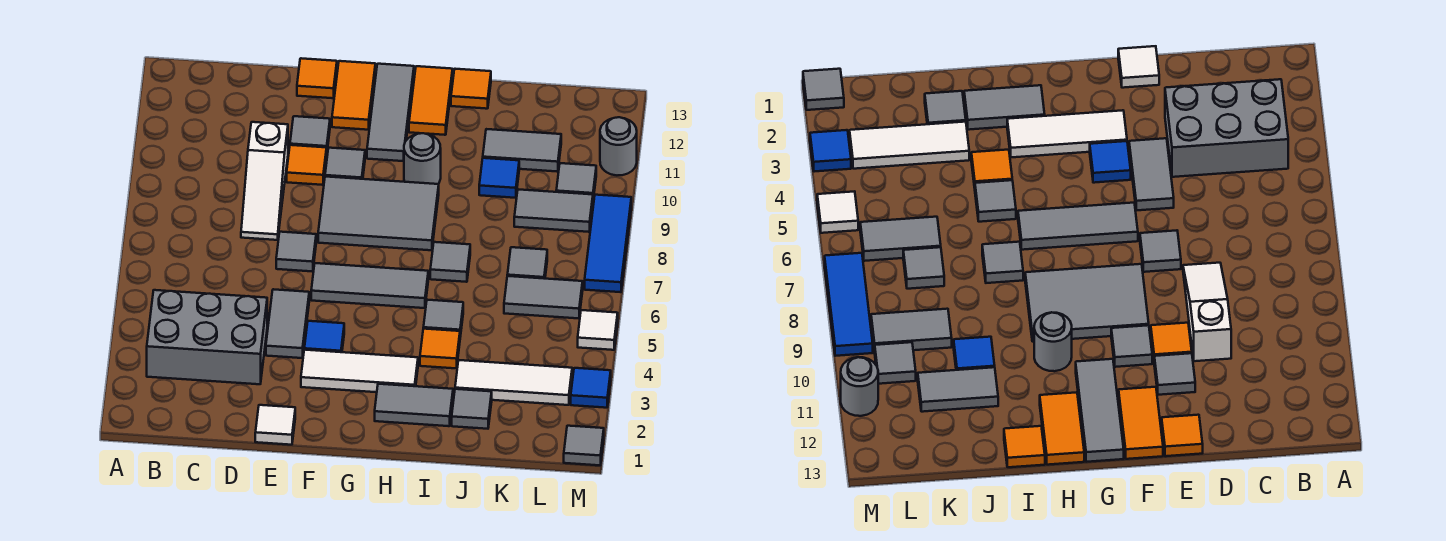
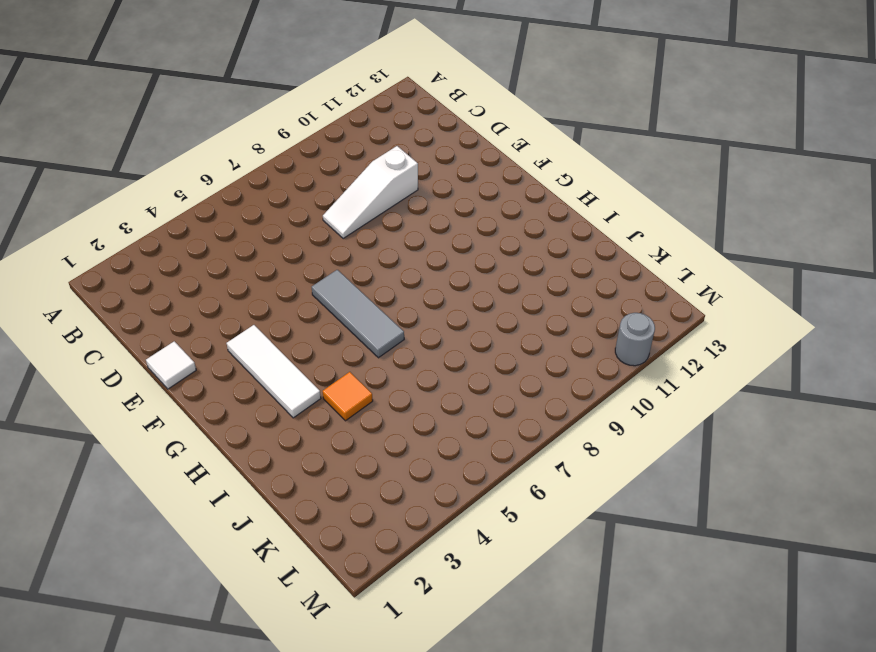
none -> grey brick B3:D4 level 1
none -> grey tile E4:E5 level 1
none -> grey tile E7 level 1
none -> orange tile E10 level 1

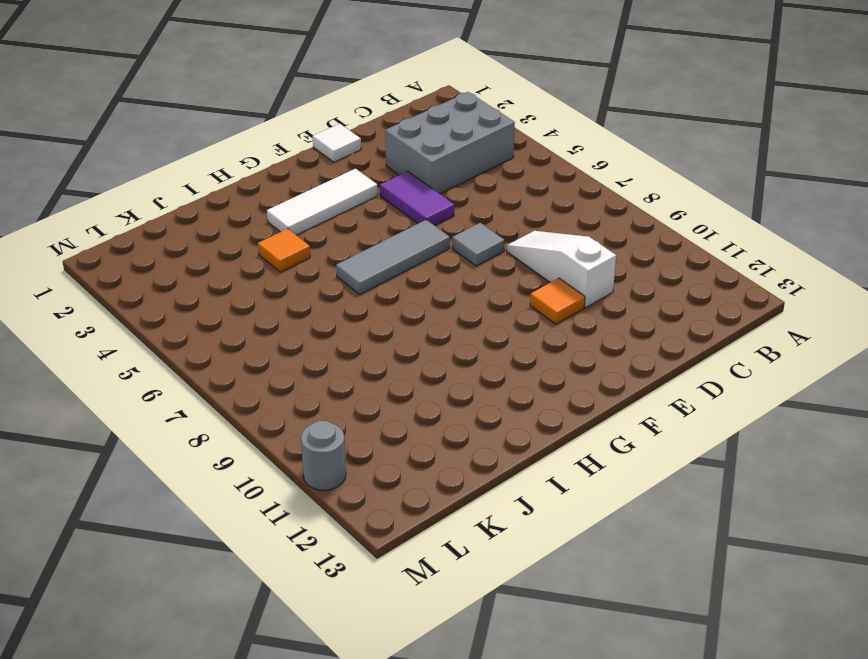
purple tile E4:E5 level 1 -> grey tile E4:E5 level 1
none -> grey tile E11 level 1
none -> orange tile E13 level 1
none -> blue tile F4 level 1
none -> grey tile F8:H9 level 1

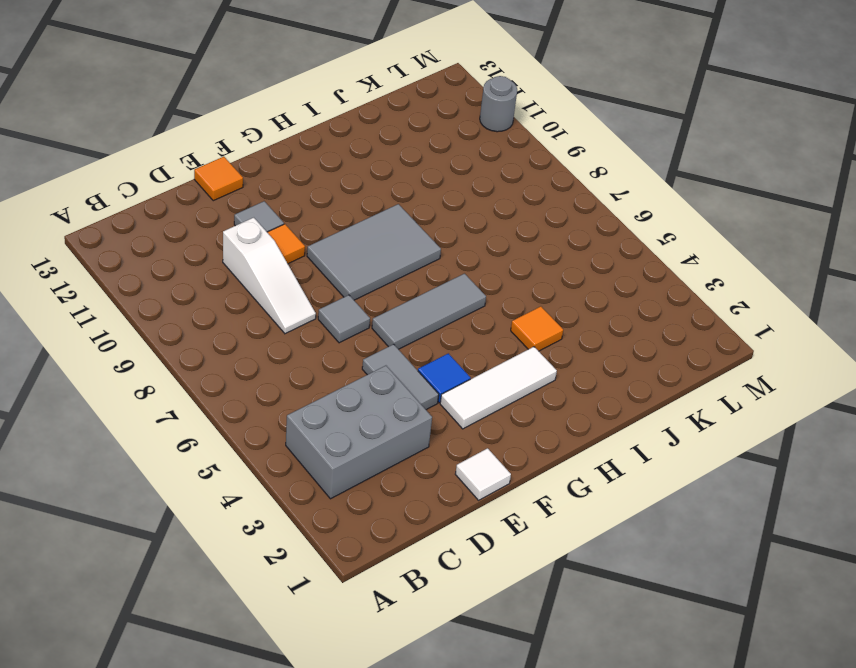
none -> grey tile F10 level 1
none -> orange tile F12:F13 level 1
none -> grey tile G11:G13 level 1
none -> grey tile H2:I2 level 1

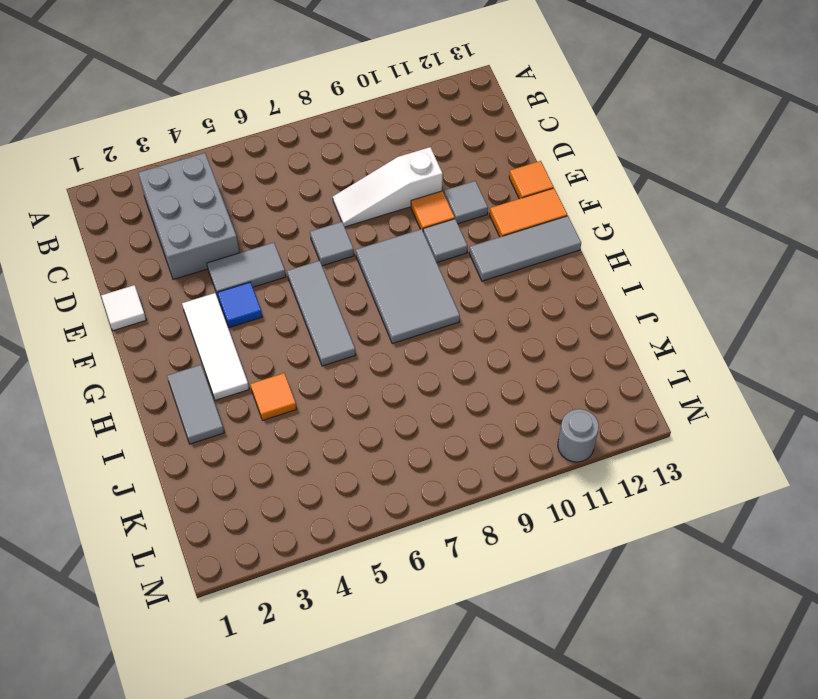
none -> grey round brick H10 level 1
none -> orange tile H12:H13 level 1
none -> grey tile I5 level 1
none -> grey tile I7 level 1

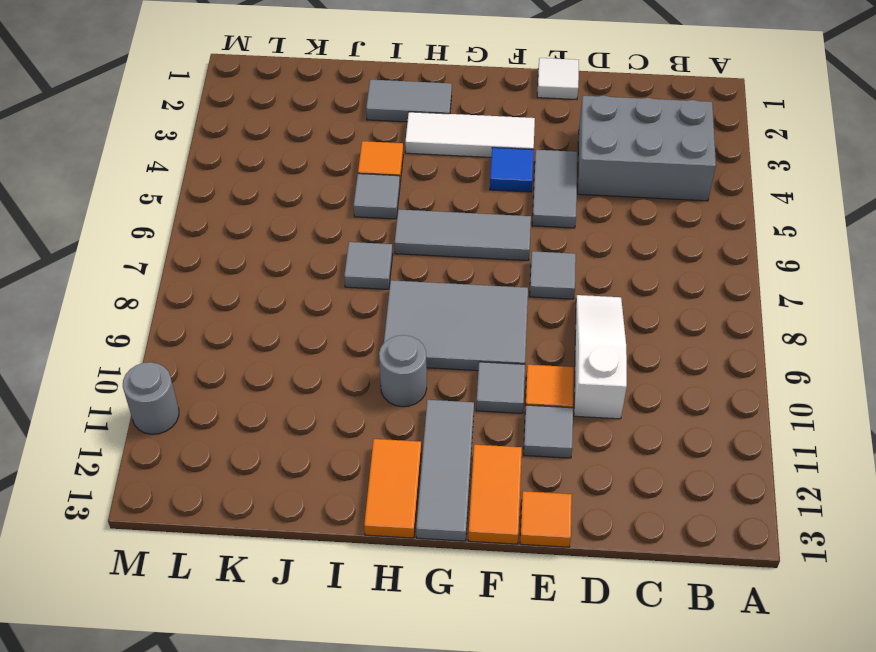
none -> orange tile I13 level 1
none -> grey tile J2 level 1
none -> white tile J3:L3 level 1
none -> blue tile J10 level 1

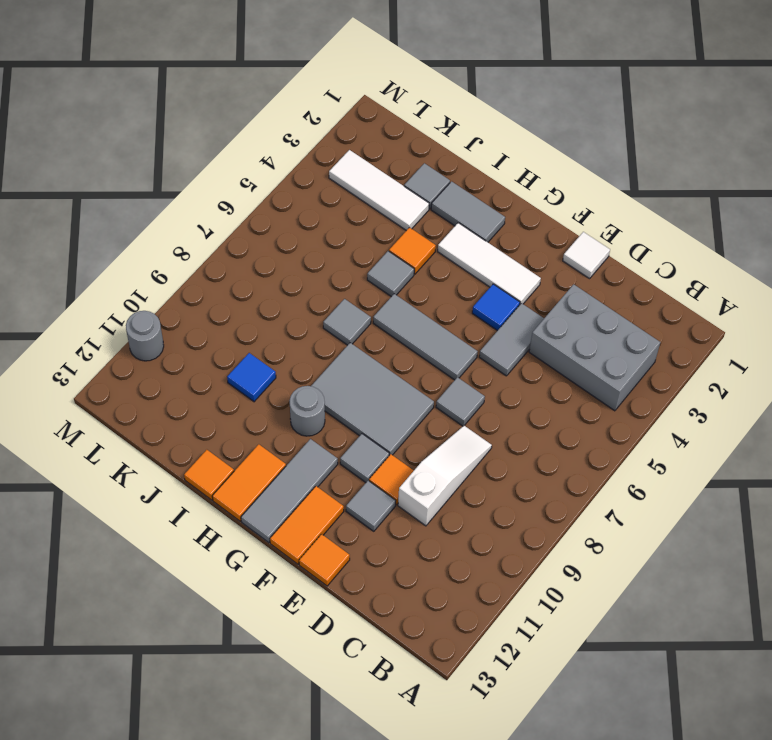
none -> grey tile J11:K11 level 1
none -> grey tile K6:L6 level 1
none -> grey tile K7 level 1
none -> grey tile K9:L9 level 1

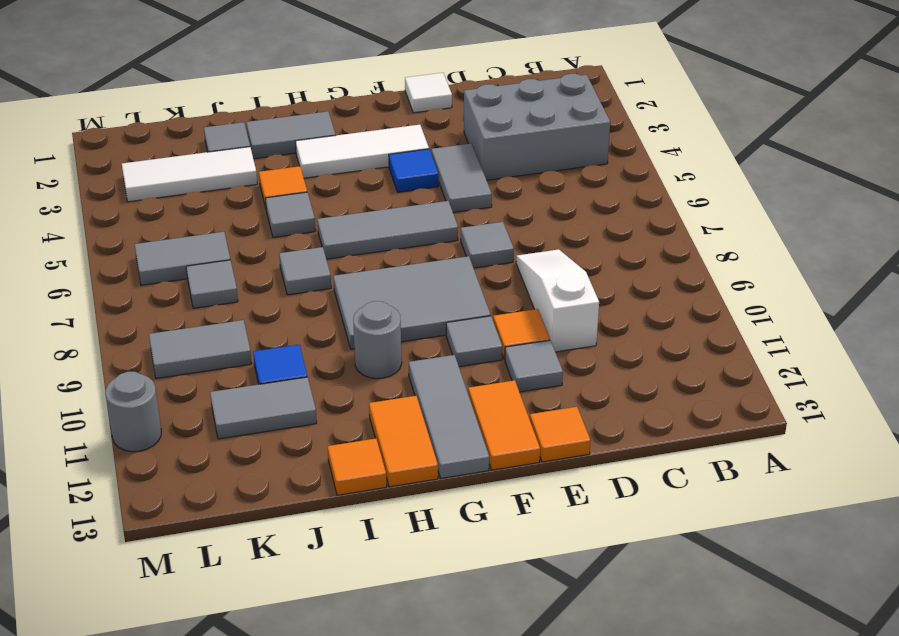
none -> grey tile L10 level 1
none -> grey tile M1 level 1
none -> blue tile M3 level 1
none -> white tile M5 level 1

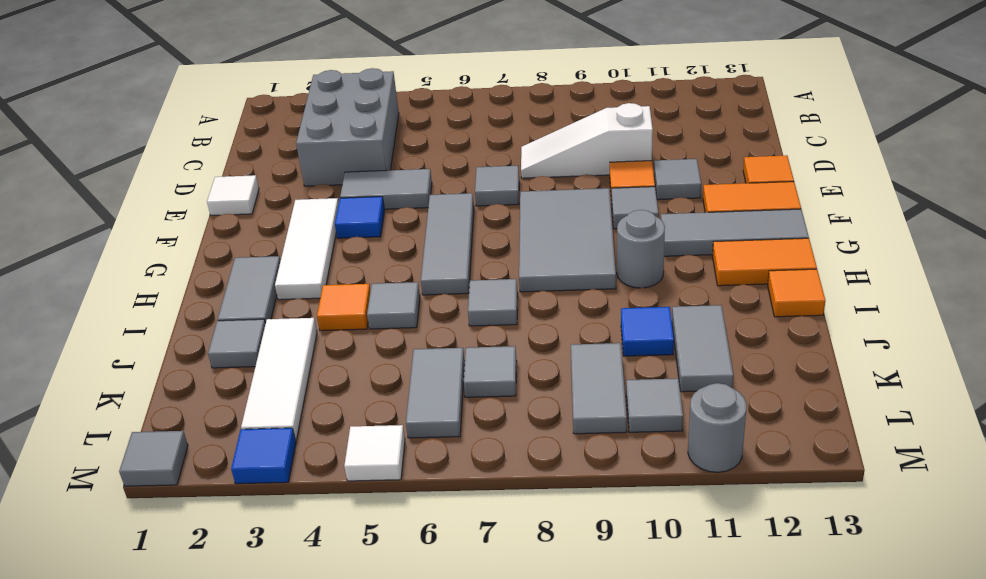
none -> blue tile M7:M9 level 1

